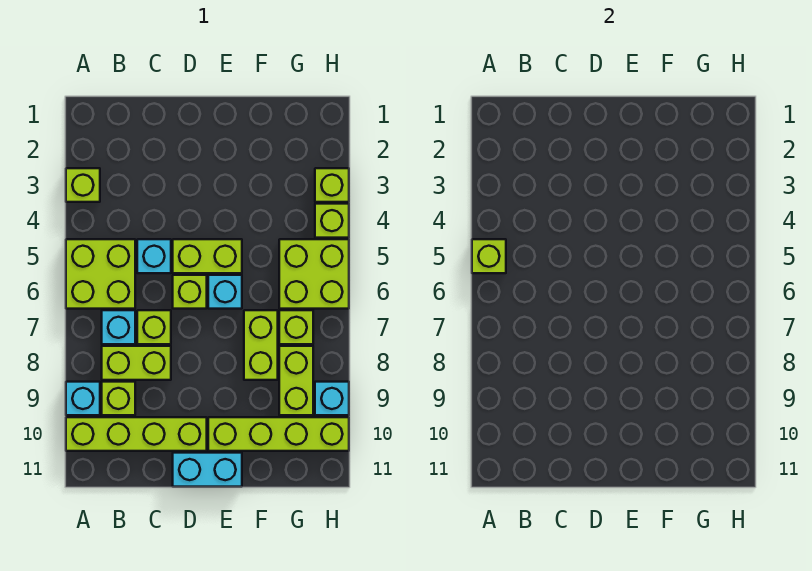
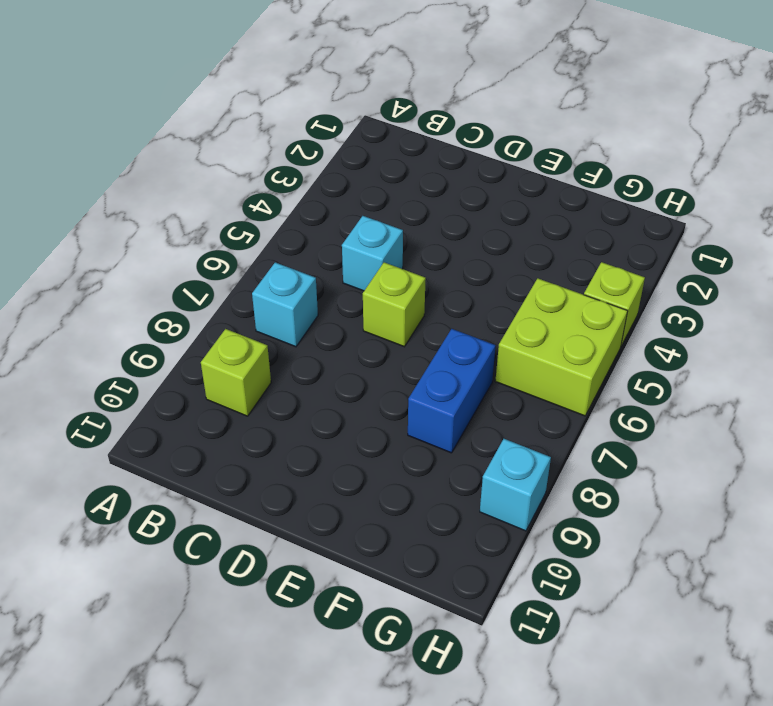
blue brick F7:F8 level 1 -> lime brick F7:F8 level 1
none -> lime brick A3 level 1
none -> lime brick A5:B6 level 1
none -> cyan brick A9 level 1

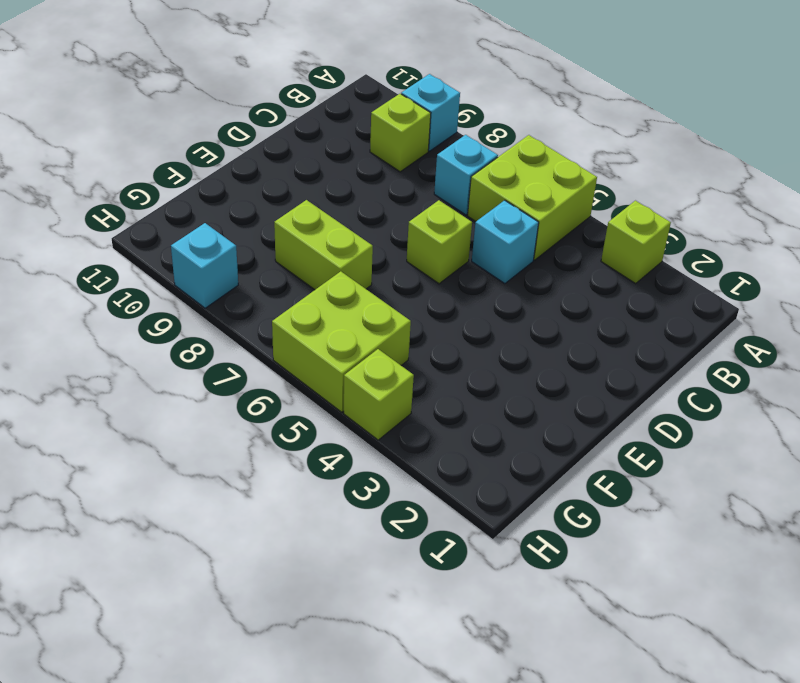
none -> lime brick A10:D10 level 1
none -> lime brick B8:C8 level 1
none -> lime brick C7 level 1

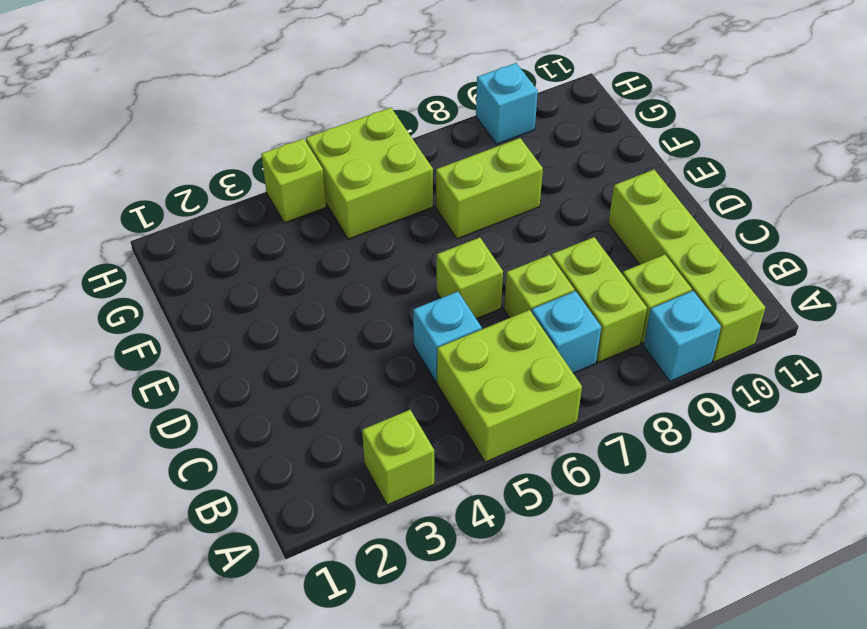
none -> lime brick D5:E5 level 1
none -> cyan brick D11:E11 level 1
none -> cyan brick E6 level 1

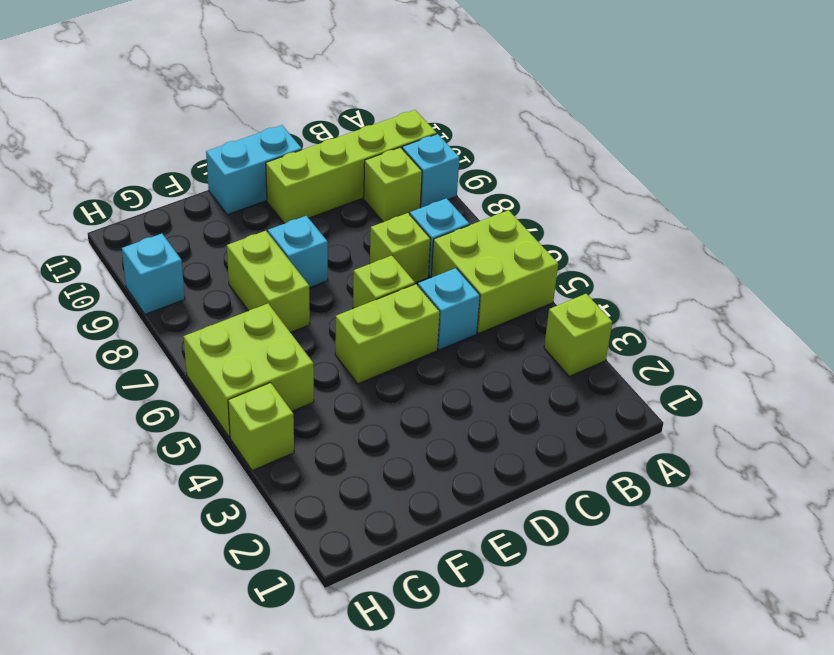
cyan brick E8 level 1 -> cyan brick E6 level 1
none -> lime brick B8:C8 level 1
none -> lime brick E10:H10 level 1
none -> lime brick G7 level 1

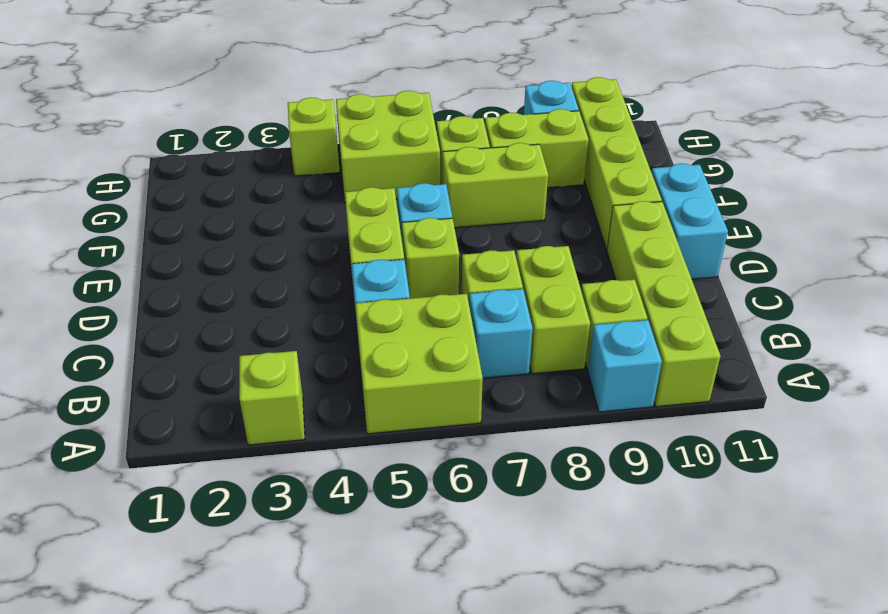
none -> lime brick H3 level 1
none -> lime brick A5 level 2

